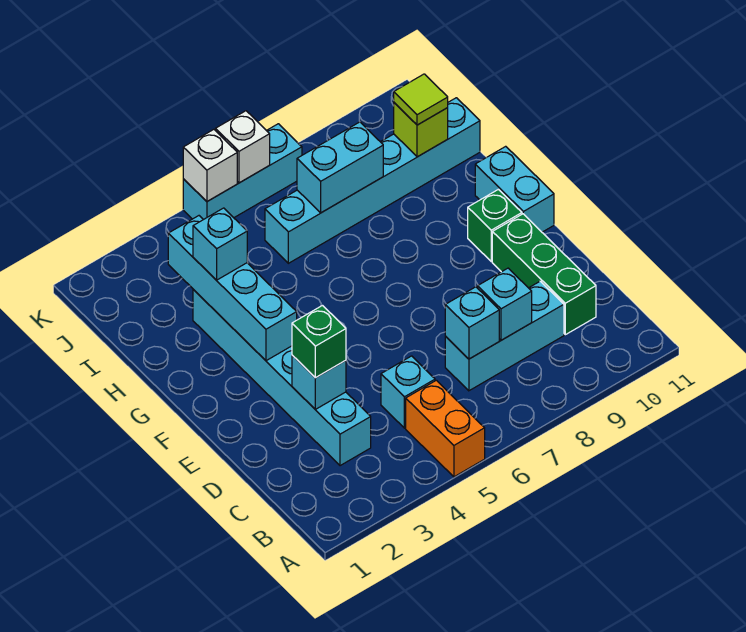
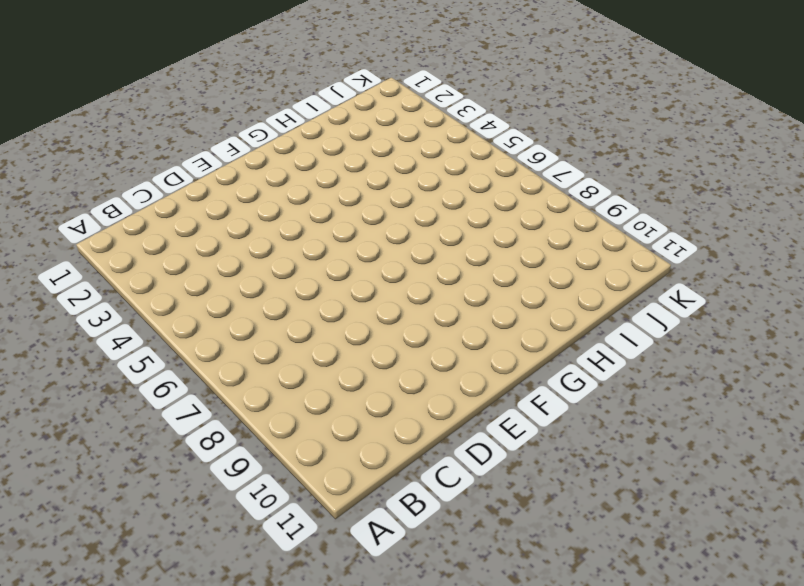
none -> orange brick A5:B5 level 1
none -> cyan brick C3:H3 level 1
none -> cyan brick C5 level 1

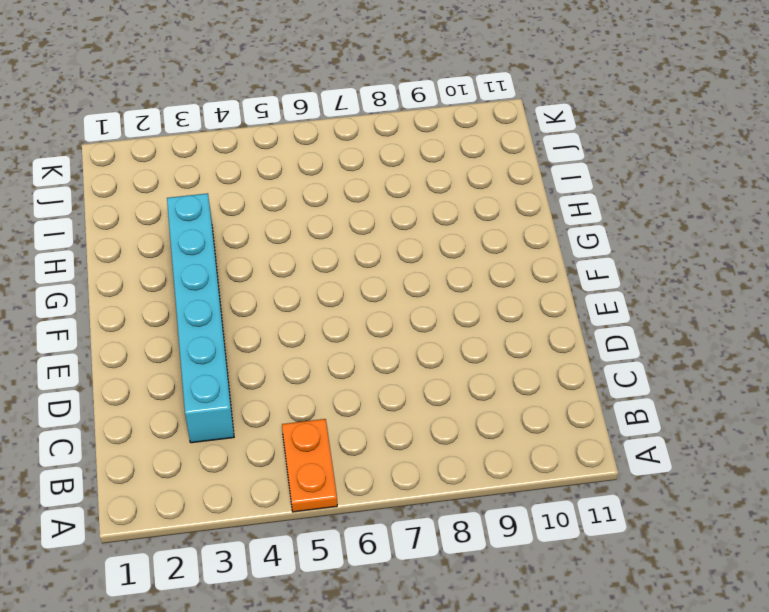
orange plate A5:B5 level 1 -> orange brick A5:B5 level 1
none -> cyan brick C5 level 1
none -> cyan brick C7:C9 level 1
none -> green brick C10:E10 level 1

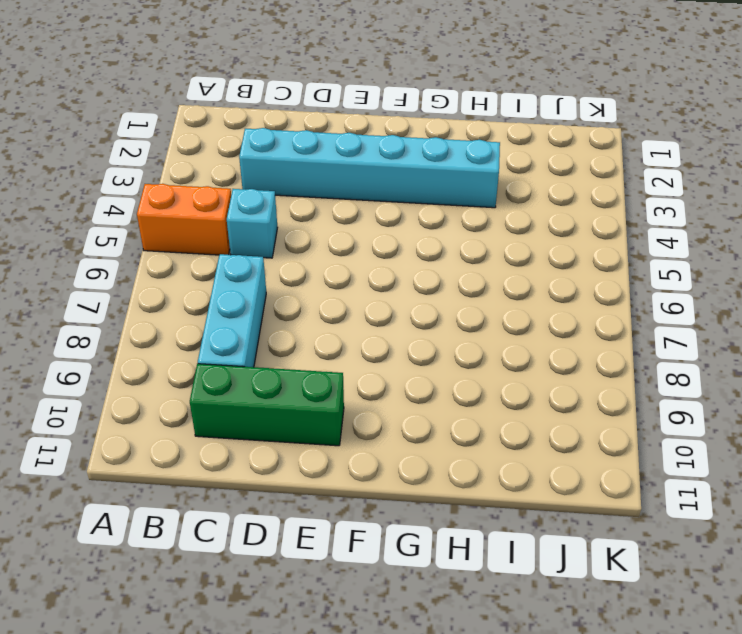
none -> green brick F10 level 1
none -> cyan brick F11:G11 level 1
none -> cyan brick I6:I11 level 1

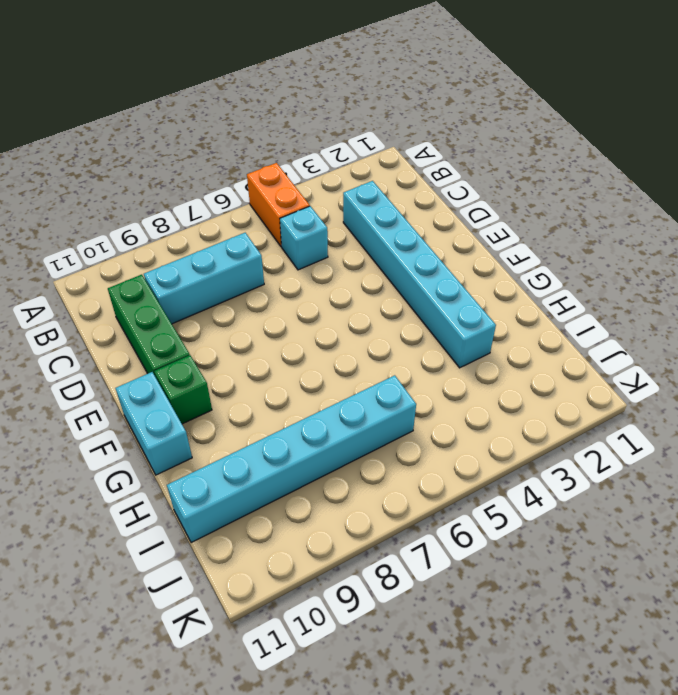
none -> cyan brick K5:K7 level 1
none -> cyan brick C7 level 2
none -> cyan brick C8 level 2

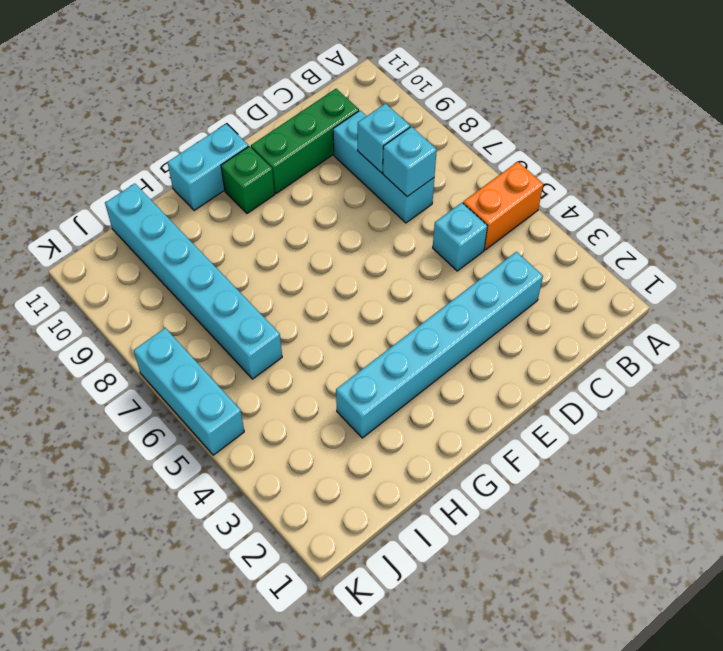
none -> cyan brick D3 level 2
none -> cyan brick F3:I3 level 2
none -> cyan brick I7:I8 level 2

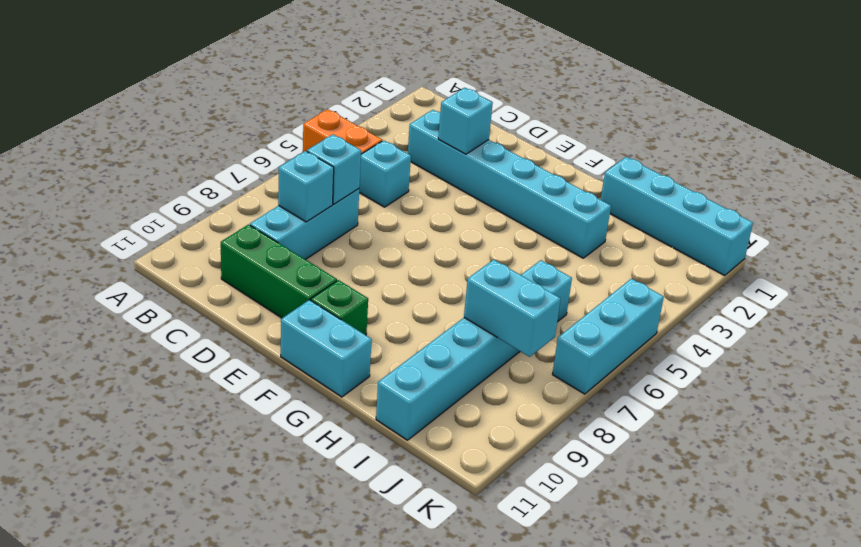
cyan brick H1:K1 level 1 -> cyan brick F3:I3 level 2
cyan brick I8:J8 level 2 -> cyan brick I7:I8 level 2
none -> lime brick I10 level 2
none -> white brick K5 level 2
none -> white brick K6 level 2

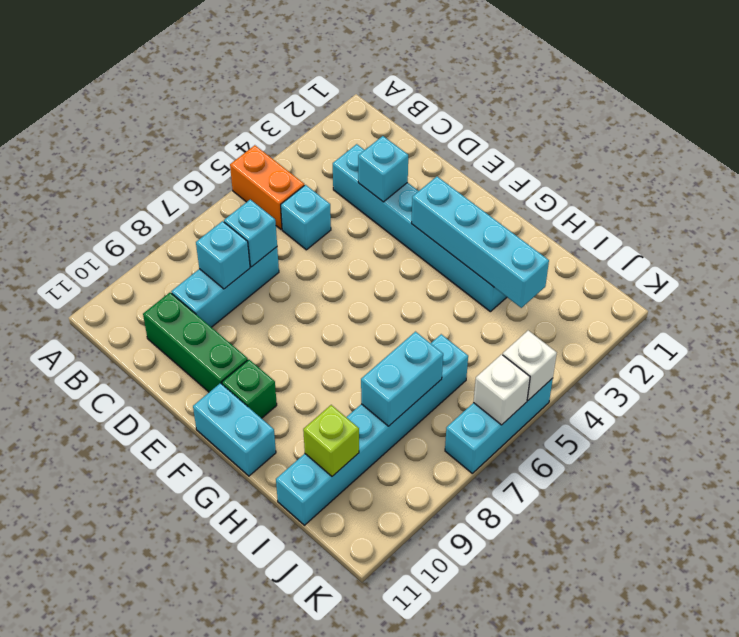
none -> green brick D3 level 3
none -> cyan brick H3 level 3
none -> lime tile I10 level 3

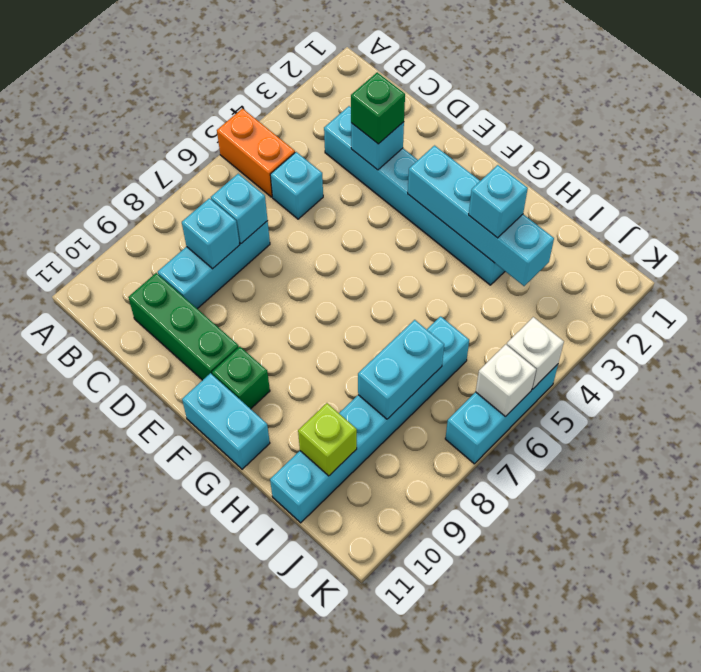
none -> lime tile I10 level 3

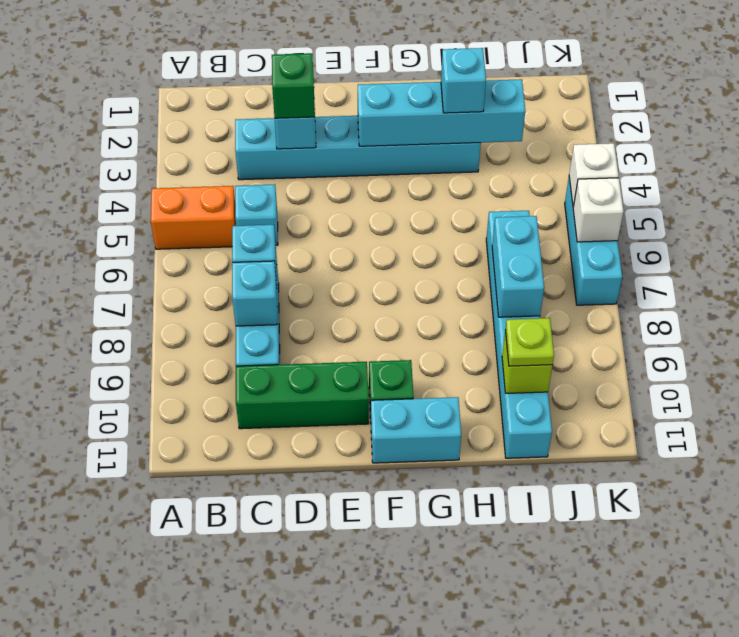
lime plate I10 level 3 -> lime tile I10 level 3

